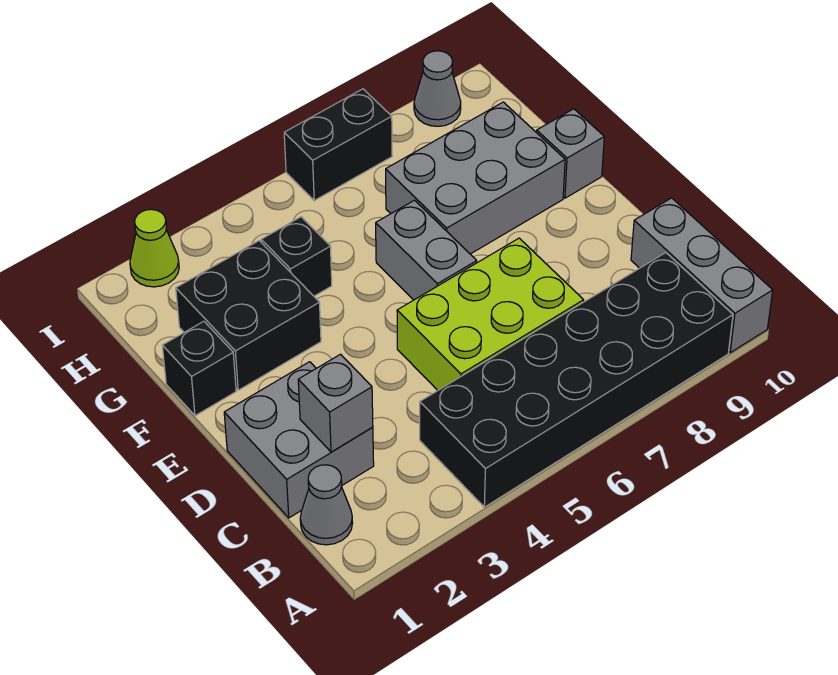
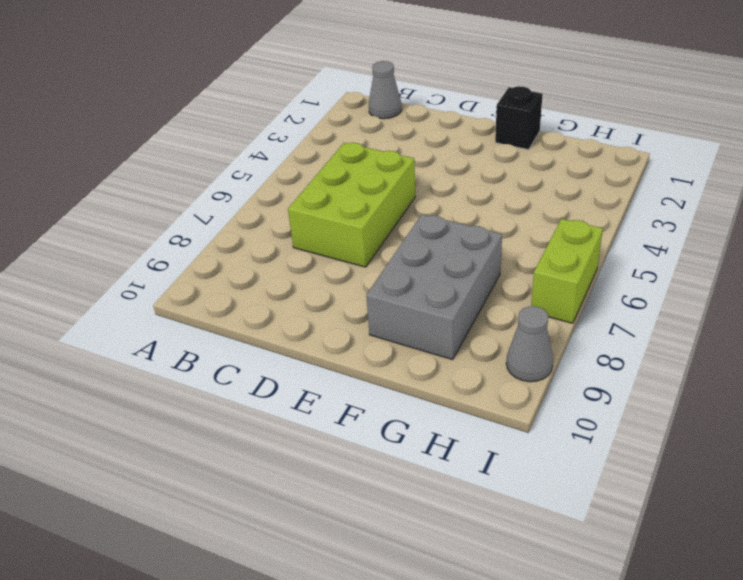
lime brick I6:I7 level 1 -> black brick I6:I7 level 1
none -> black brick A4:B9 level 1
none -> grey brick A10:C10 level 1
none -> grey brick C1:D2 level 1

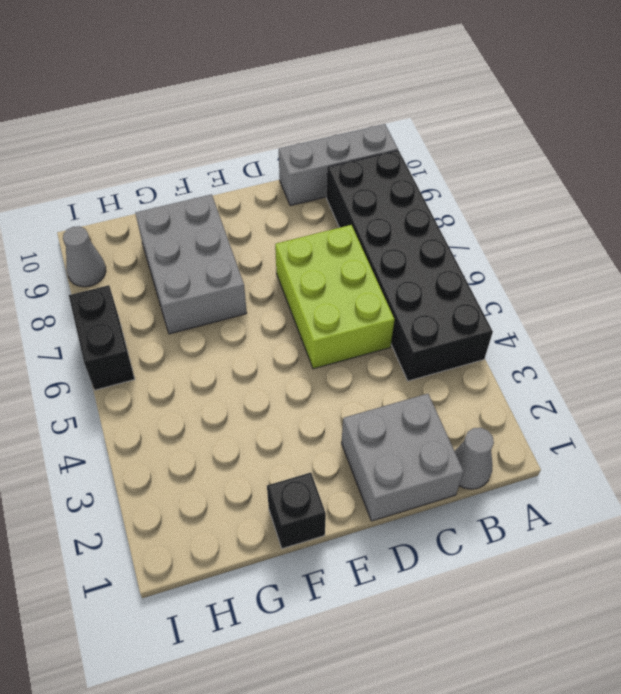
none -> grey brick E6:F6 level 1
none -> black brick F2:G3 level 1
none -> grey brick F10 level 1

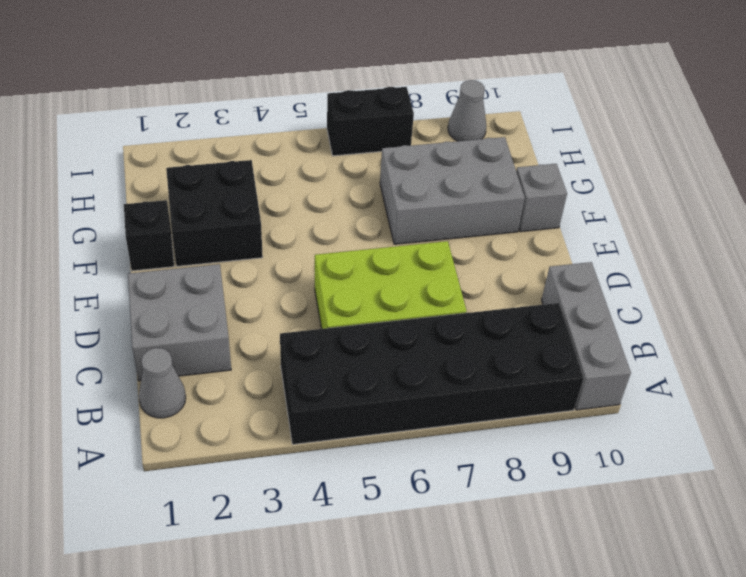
none -> grey brick E6:F6 level 1
none -> black brick G4 level 1
none -> lime cone I2 level 1

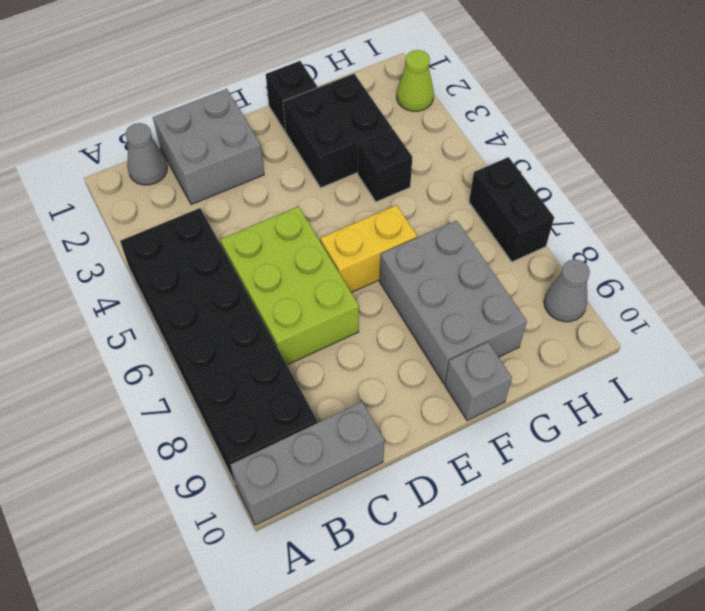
yellow brick E6:F6 level 1 -> grey brick E6:F6 level 1
none -> grey brick C2 level 2

